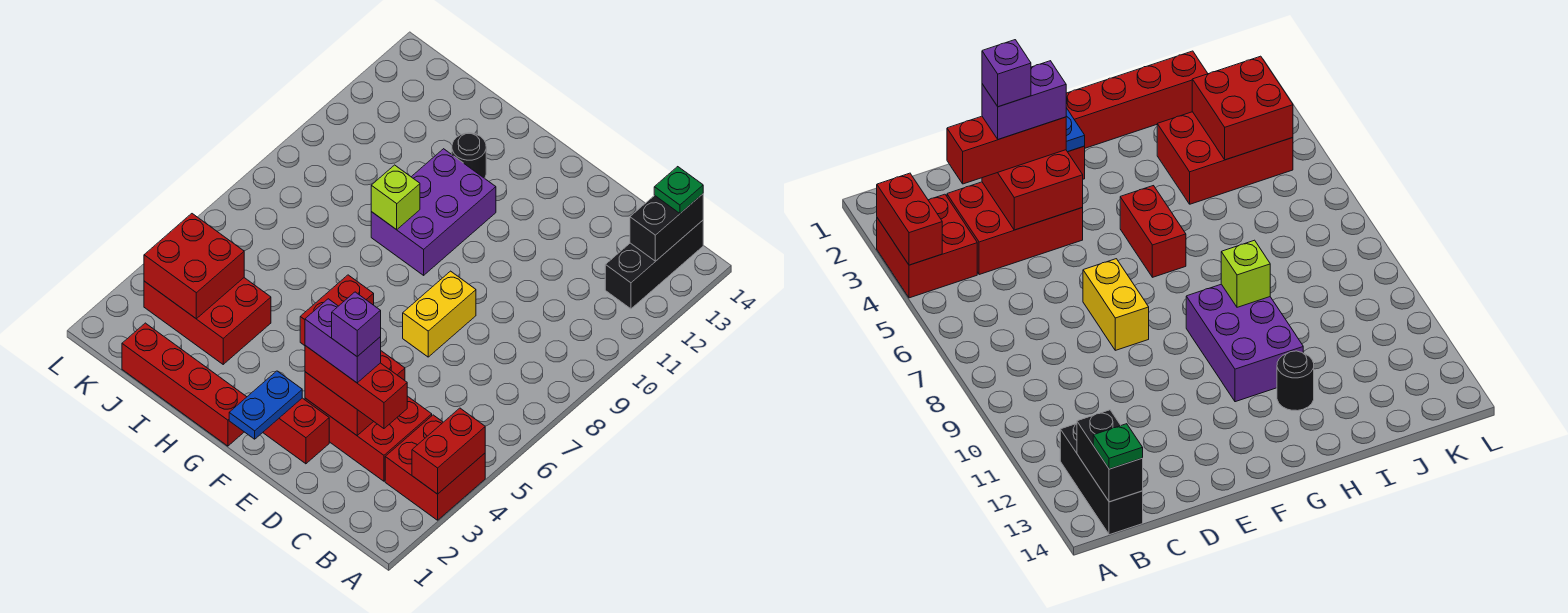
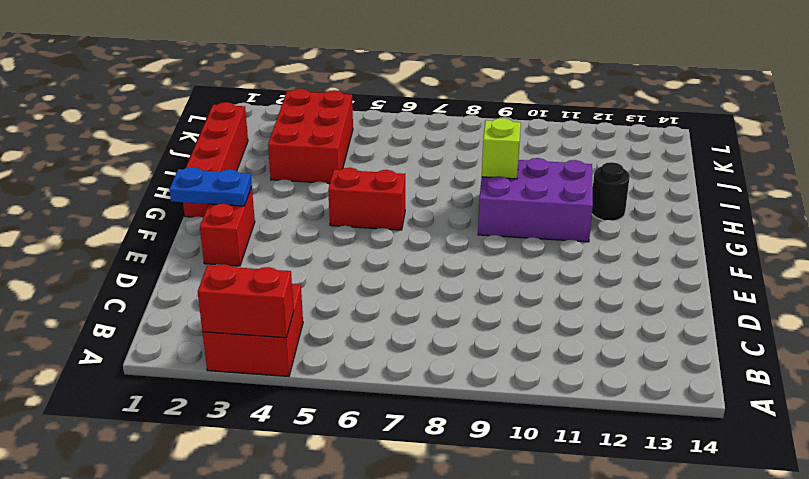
none -> black brick B12:B14 level 1
none -> red brick C3:E4 level 1
none -> yellow brick E7:E8 level 1

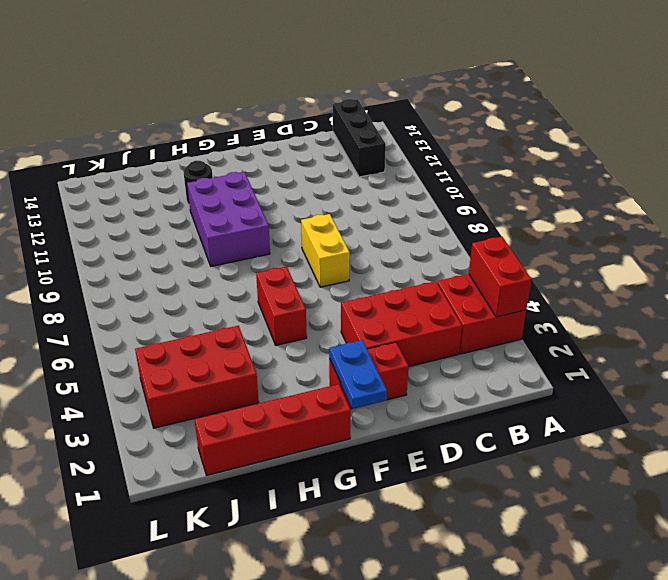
none -> black brick B13:B14 level 2
none -> red brick D3:E4 level 2
none -> lime brick H9 level 2

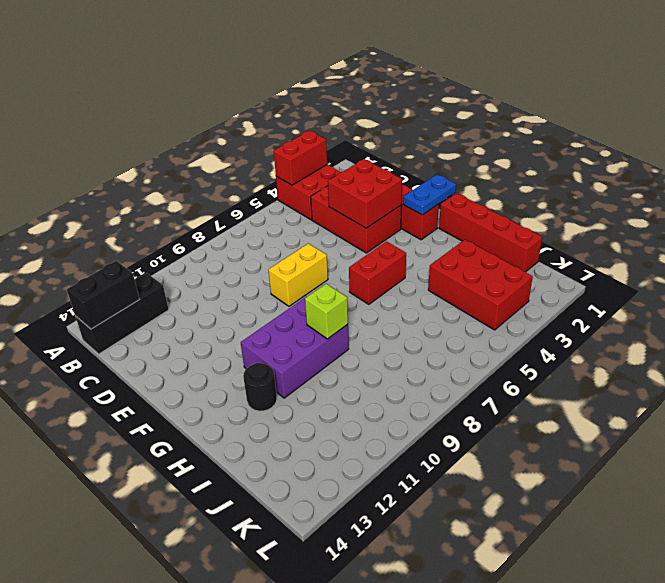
none -> red brick J3:K4 level 2
none -> green plate B14 level 3
none -> red brick C3:E3 level 3

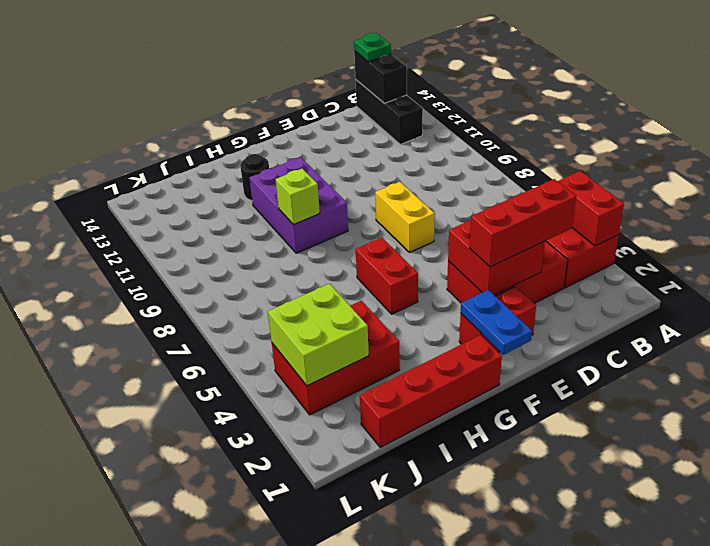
lime brick J3:K4 level 2 -> red brick J3:K4 level 2
none -> purple brick D3:E3 level 4
none -> purple brick D3 level 5

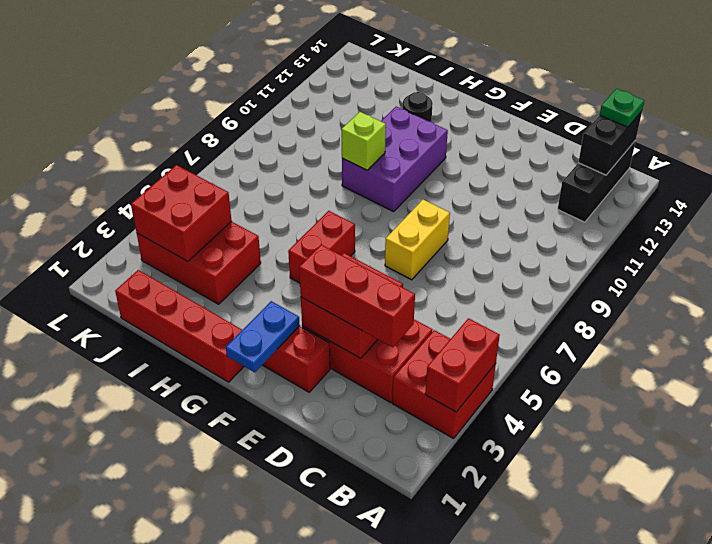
none -> purple brick D3:E3 level 4
none -> purple brick D3 level 5

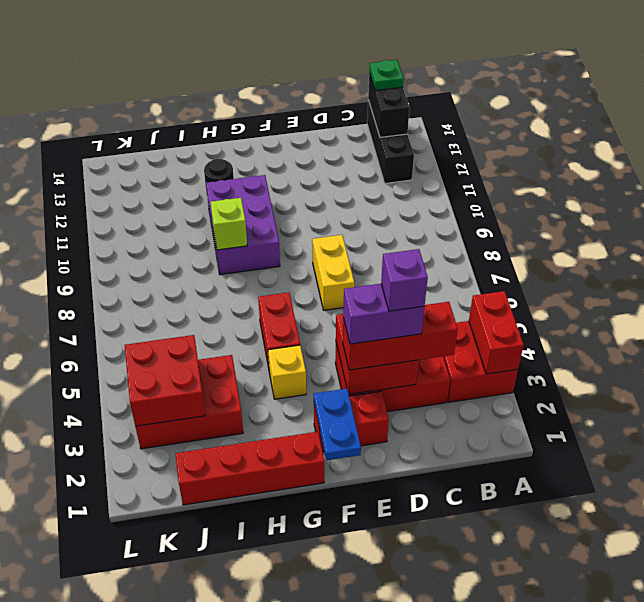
yellow brick G4 level 1 -> none

